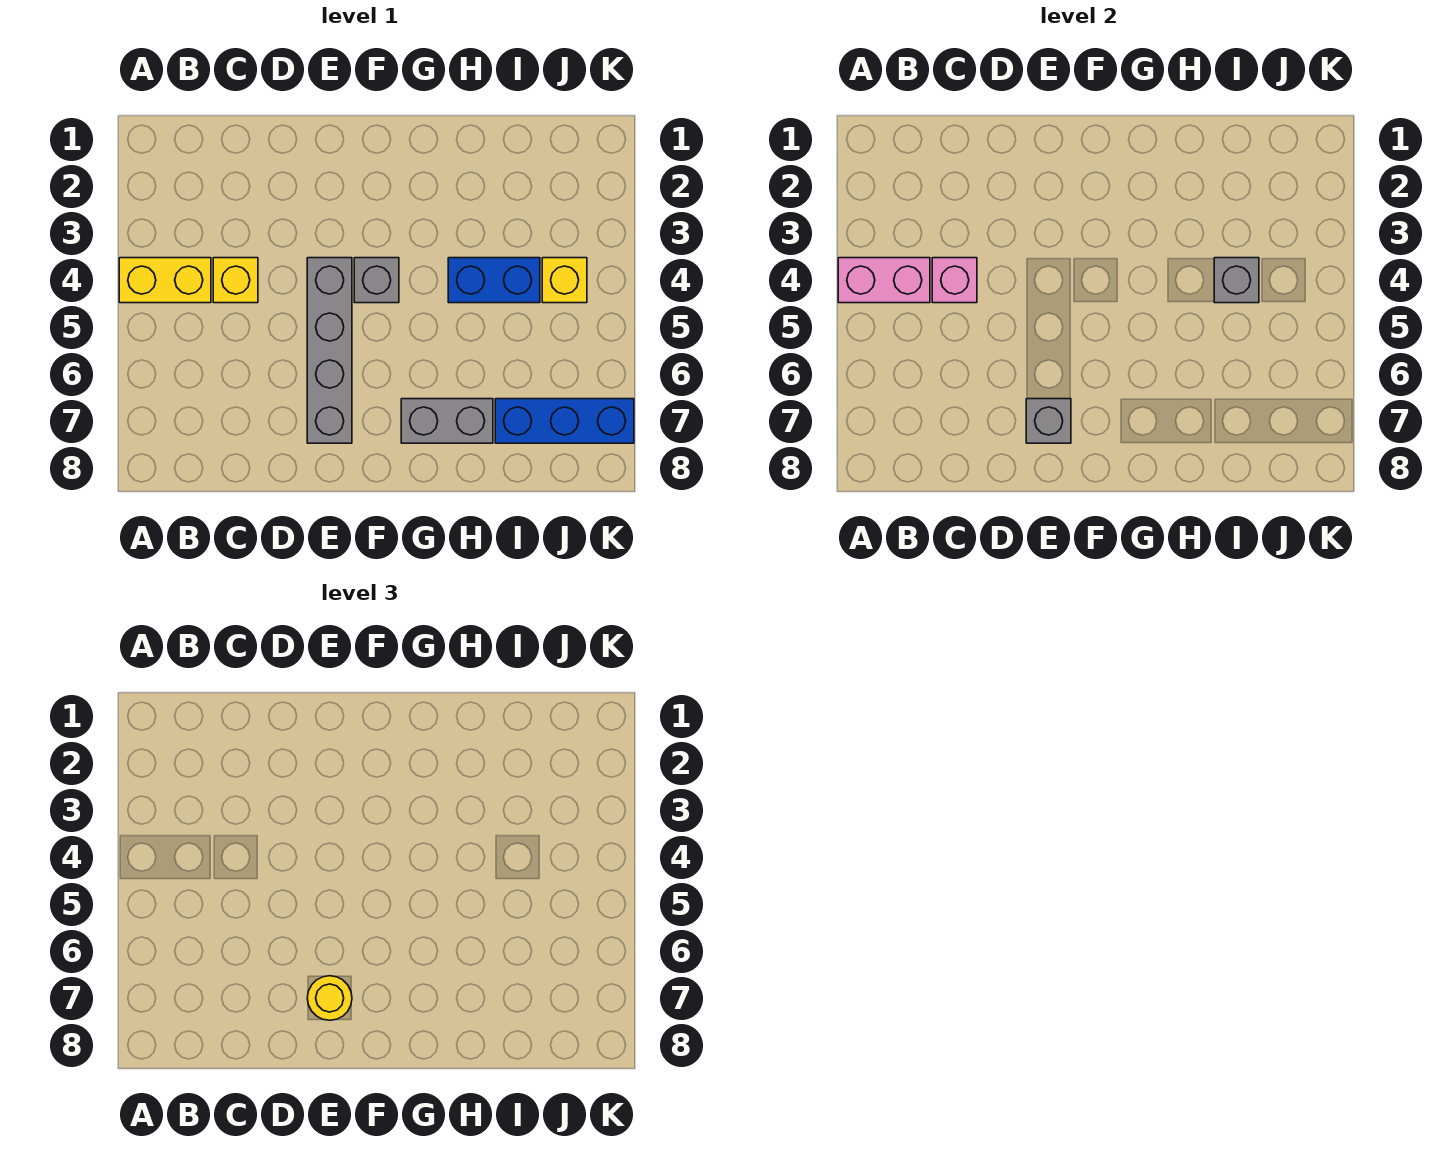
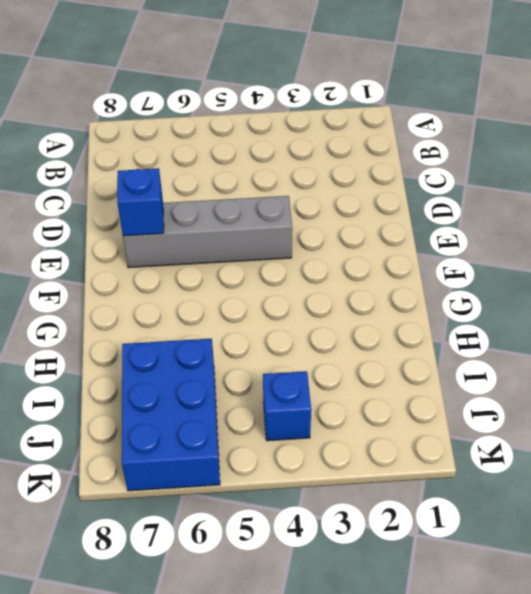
blue brick E7 level 2 -> grey brick E7 level 2
blue brick I6:K7 level 1 -> blue brick I7:K7 level 1
blue brick J4 level 1 -> yellow brick J4 level 1
none -> yellow brick A4:B4 level 1
none -> yellow brick C4 level 1
none -> grey brick F4 level 1

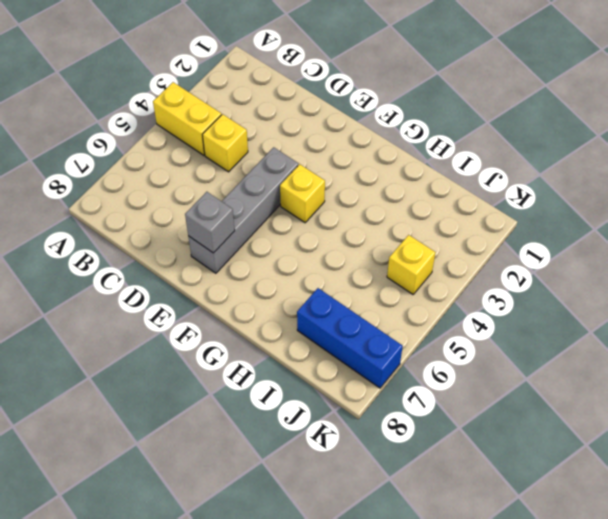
yellow brick F4 level 1 -> grey brick F4 level 1
none -> grey brick G7:H7 level 1
none -> blue brick H4:I4 level 1
none -> pink brick A4:B4 level 2

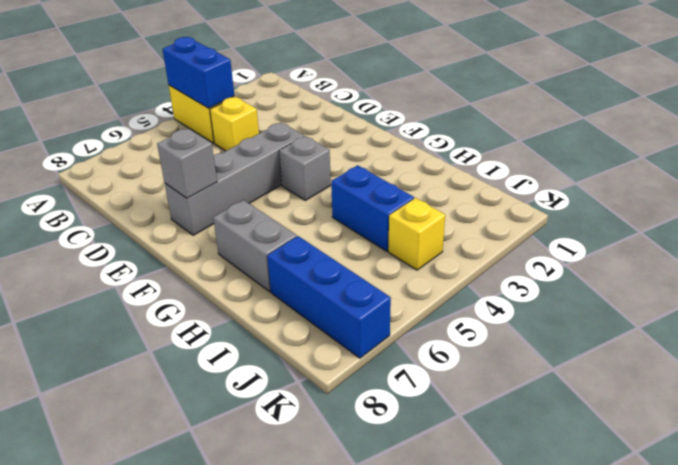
blue brick A4:B4 level 2 -> pink brick A4:B4 level 2
none -> pink brick C4 level 2
none -> grey brick I4 level 2
none -> yellow round brick E7 level 3

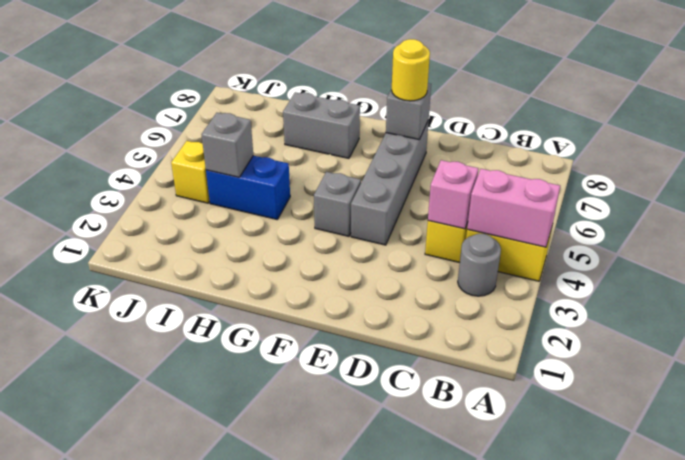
grey round brick B3 level 1 -> none
none -> blue brick I7:K7 level 1

